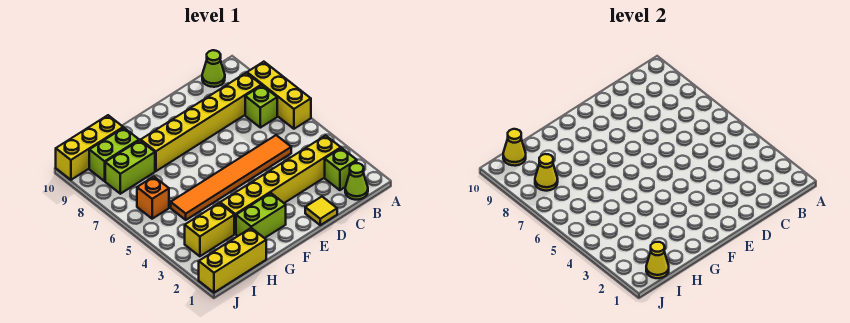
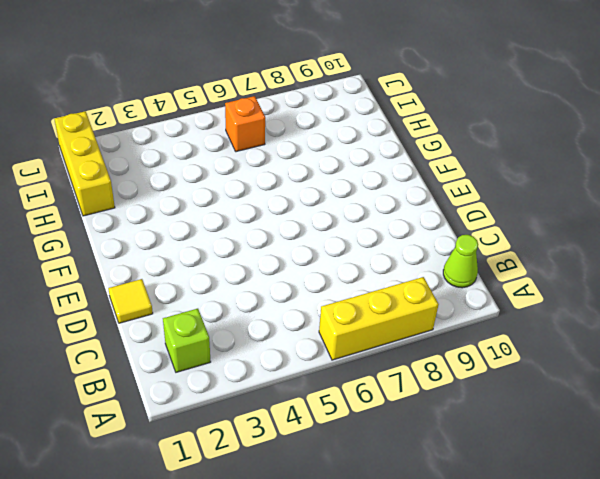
none -> lime cone B1 level 1
none -> yellow brick B3:G3 level 1
none -> lime brick B7 level 1

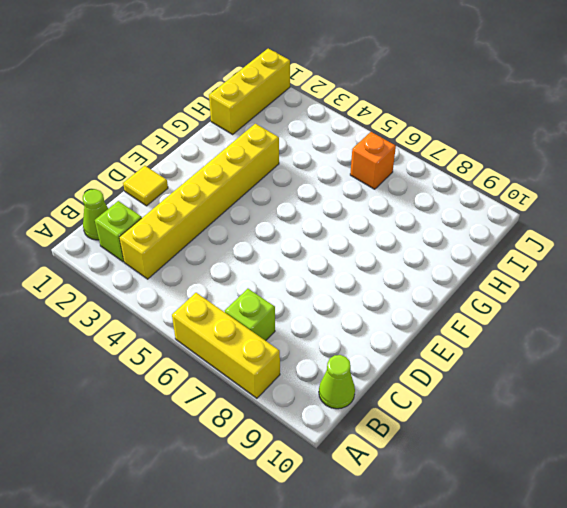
none -> yellow brick B8:G8 level 1
none -> orange tile C5:H5 level 1
none -> lime brick F2:G2 level 1

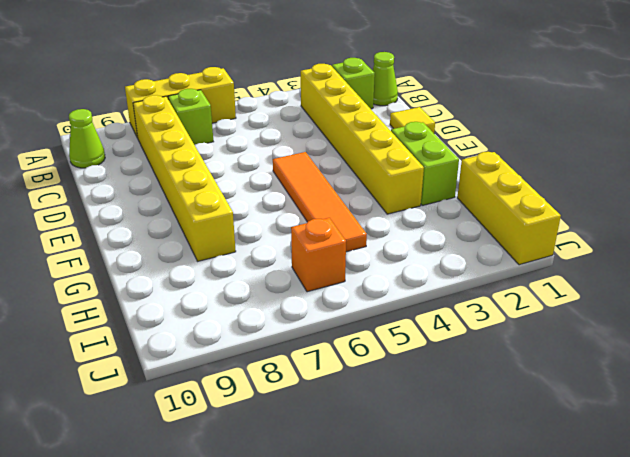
orange tile E5:H5 level 1 -> orange tile C5:H5 level 1
none -> yellow brick H3:I3 level 1
none -> lime brick H8:I8 level 1
none -> lime brick H9:I9 level 1

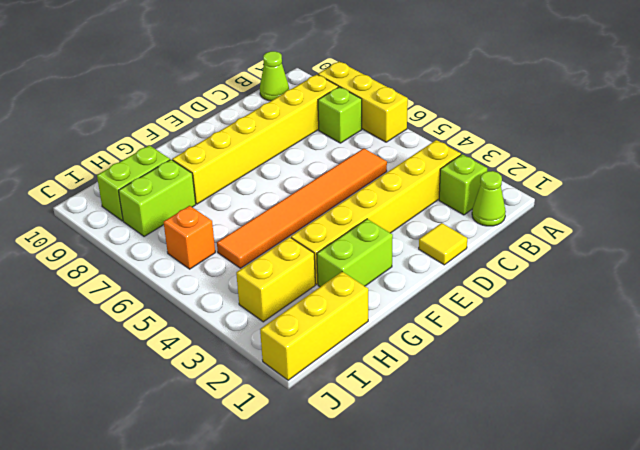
none -> yellow brick H10:J10 level 1
none -> yellow cone I1 level 2
none -> yellow cone I8 level 2

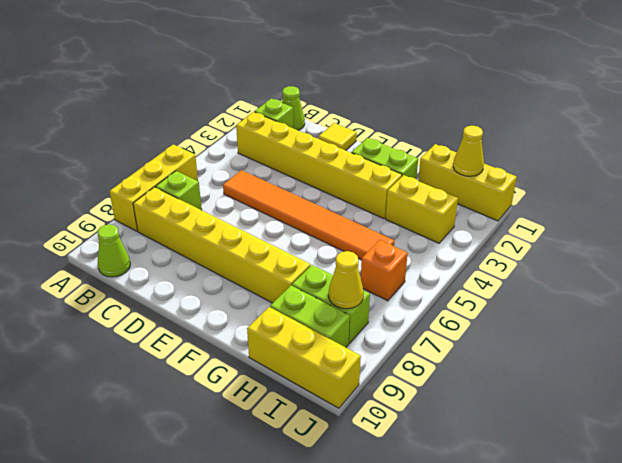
none -> yellow cone I10 level 2

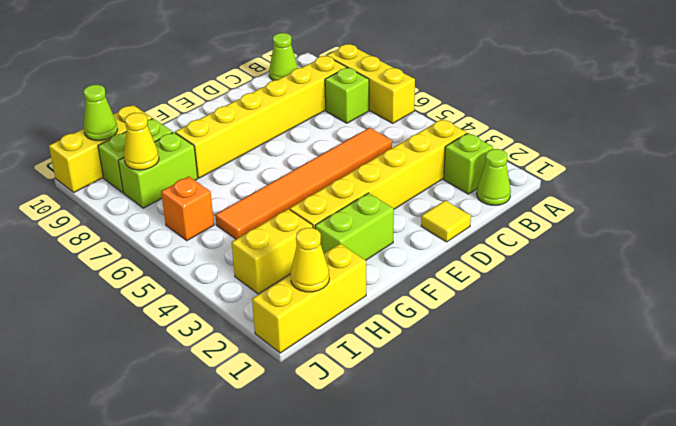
lime cone I10 level 2 -> yellow cone I10 level 2

